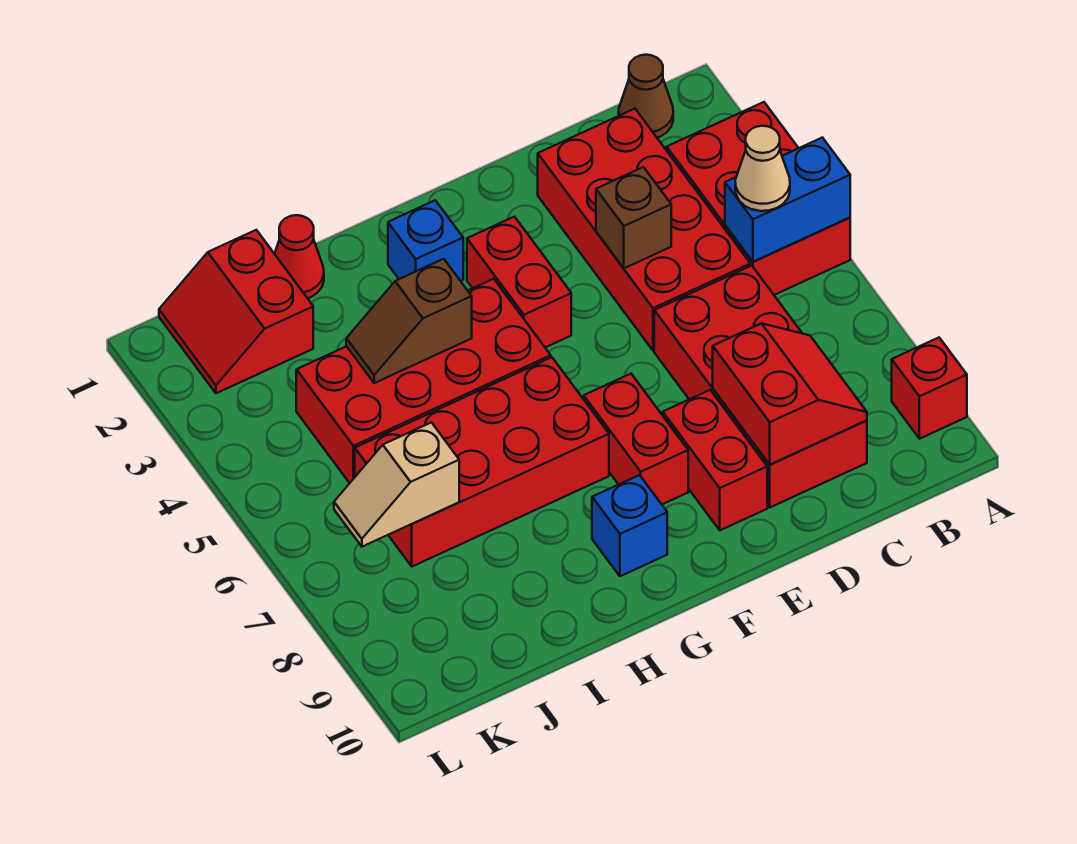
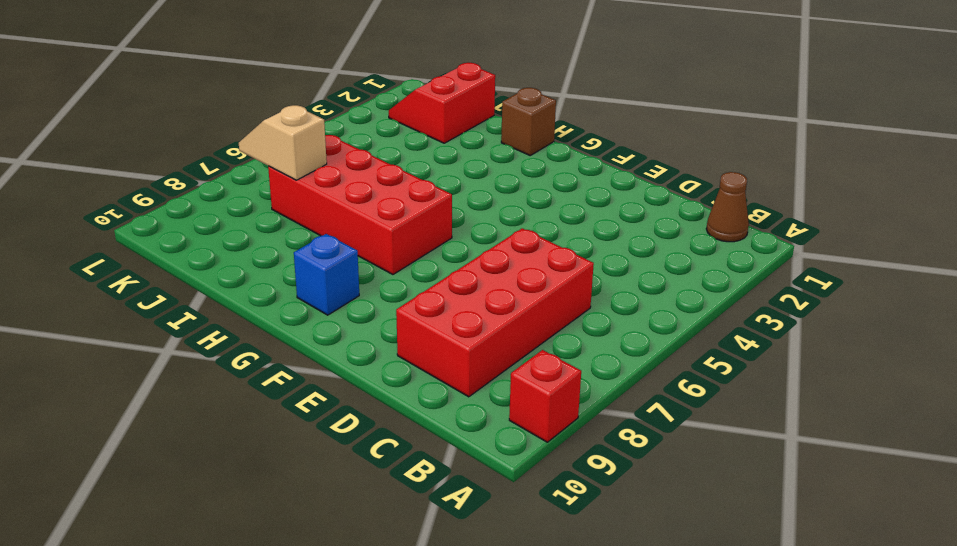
brown brick H1 level 1 -> brown brick D4 level 2
none -> red brick A3:B5 level 1
none -> red brick C2:D5 level 1
none -> red brick E8:E9 level 1

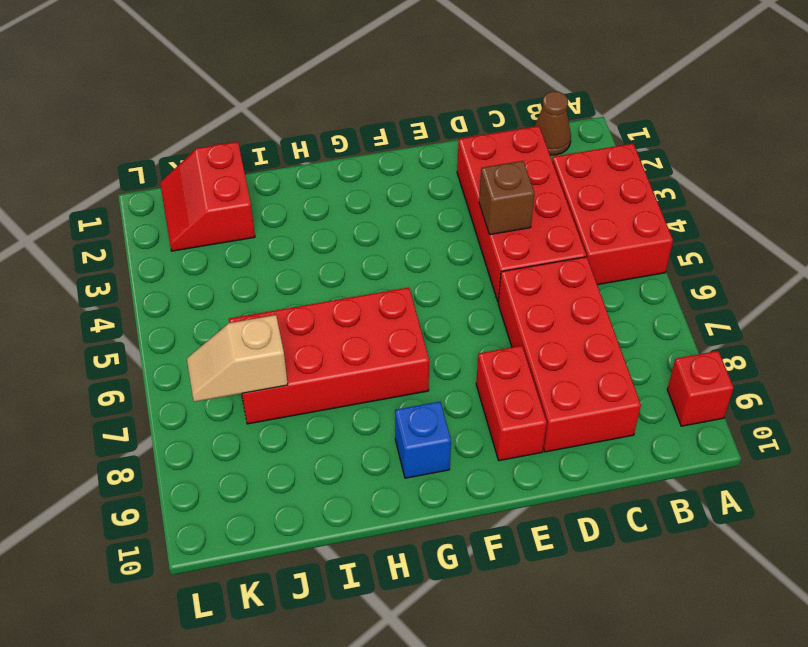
none -> red brick F3:F4 level 1
none -> red brick F7:F8 level 1
none -> blue brick G2 level 1

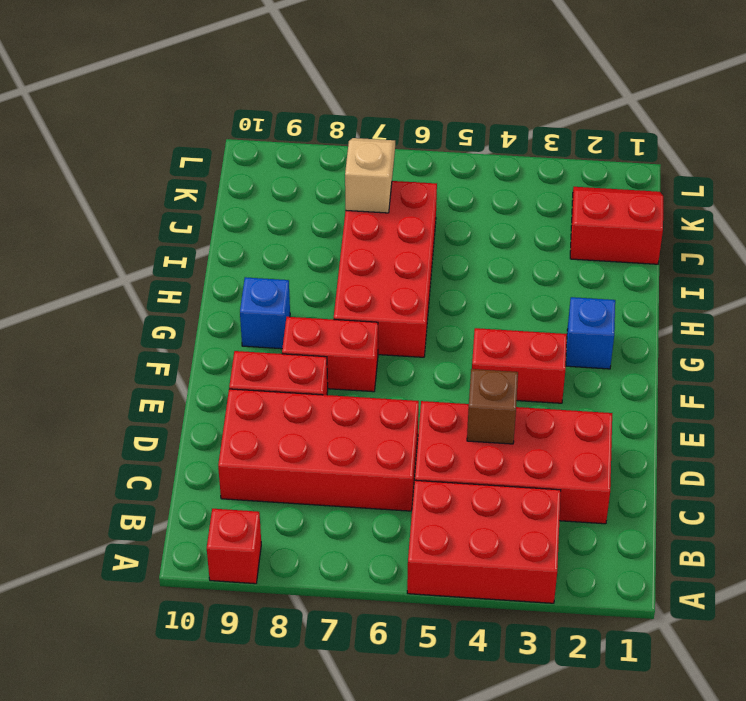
none -> brown cone B1 level 1
none -> red brick G4:J5 level 1
none -> red cone I1 level 1

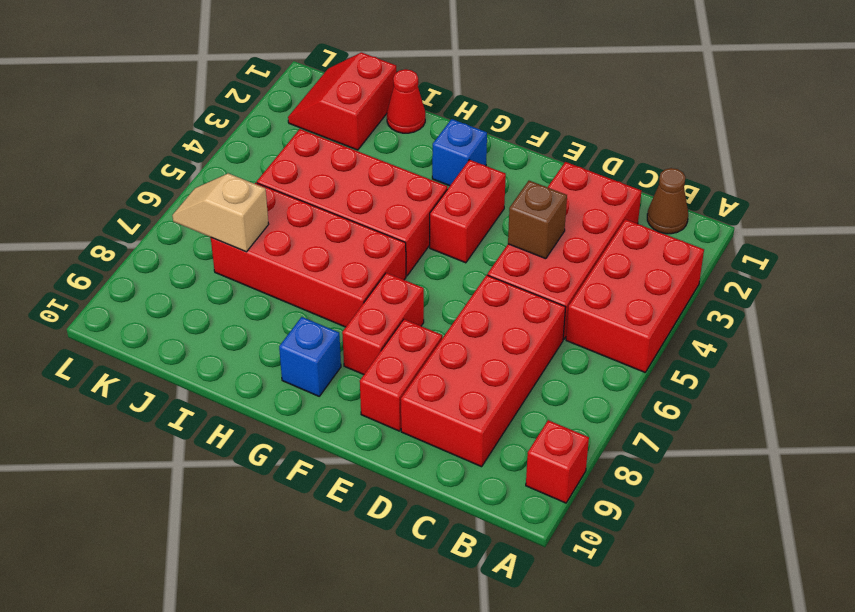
none -> blue brick A5:B5 level 2
none -> red slope C8:D9 level 2 top D
none -> brown slope H4:I4 level 2 top H

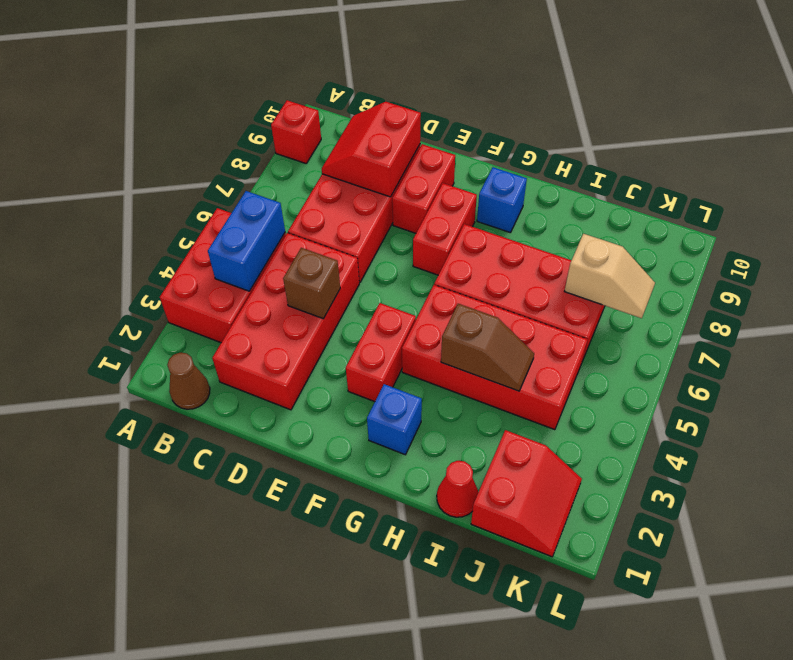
blue brick B4:B5 level 2 -> blue brick A5:B5 level 2
none -> tan cone B5 level 3

